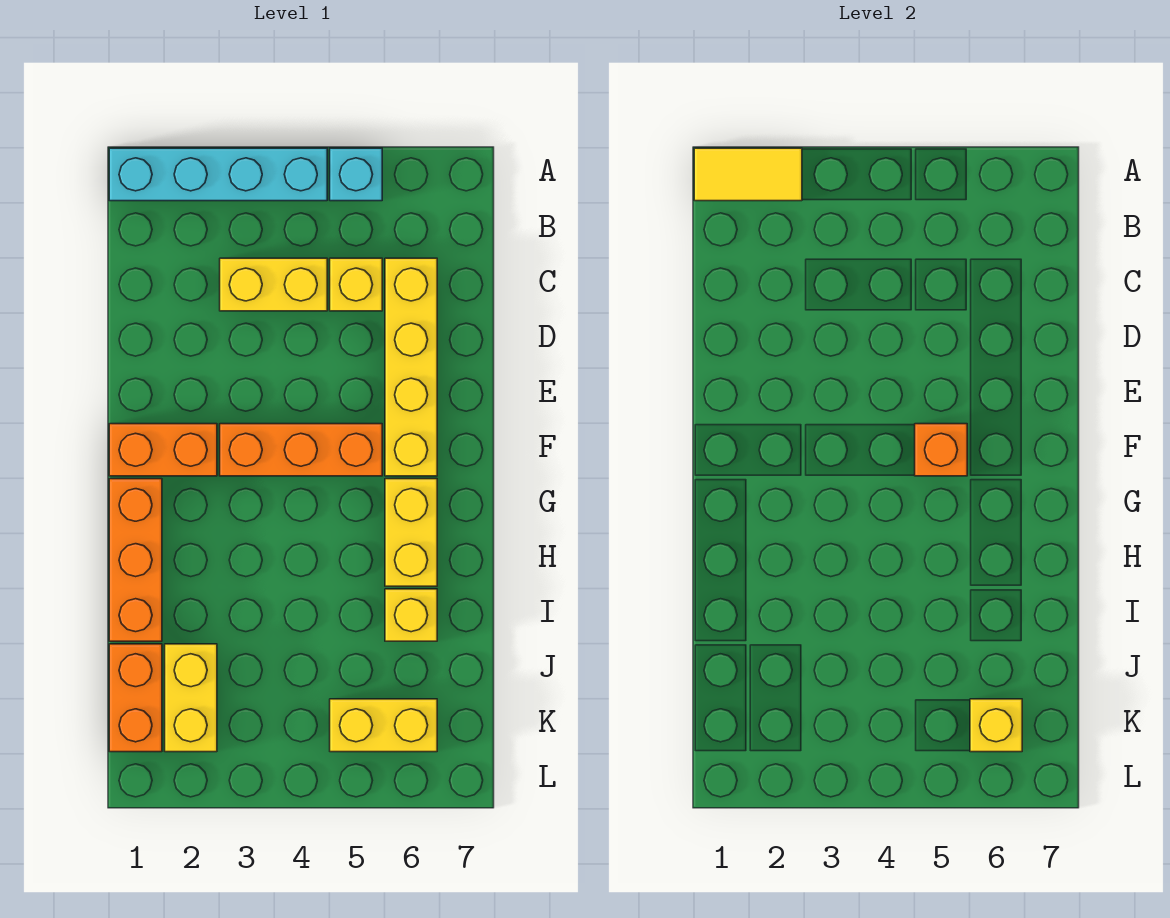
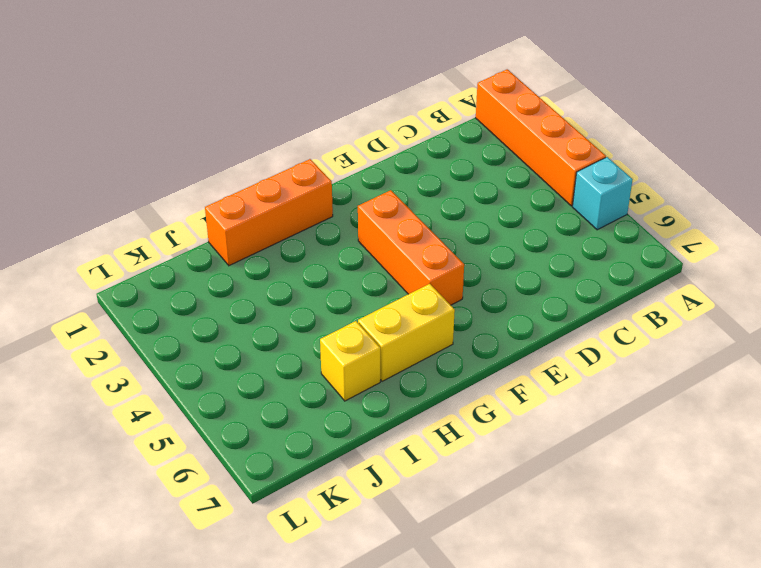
orange brick A1:A4 level 1 -> cyan brick A1:A4 level 1
none -> yellow brick C3:C4 level 1
none -> yellow brick C5 level 1
none -> yellow brick C6:F6 level 1

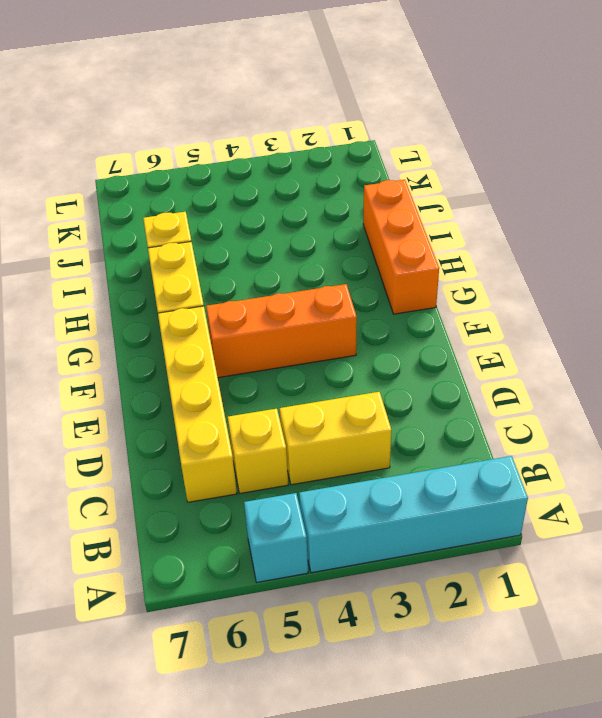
none -> orange brick F1:F2 level 1
none -> orange brick J1:K1 level 1
none -> yellow brick J2:K2 level 1

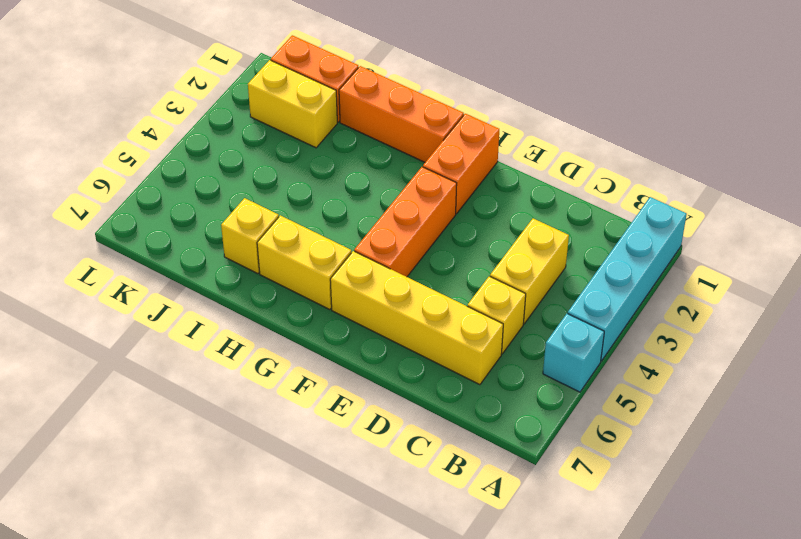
none -> yellow brick K5:K6 level 1
none -> yellow tile A1:A2 level 2
none -> orange brick F5 level 2

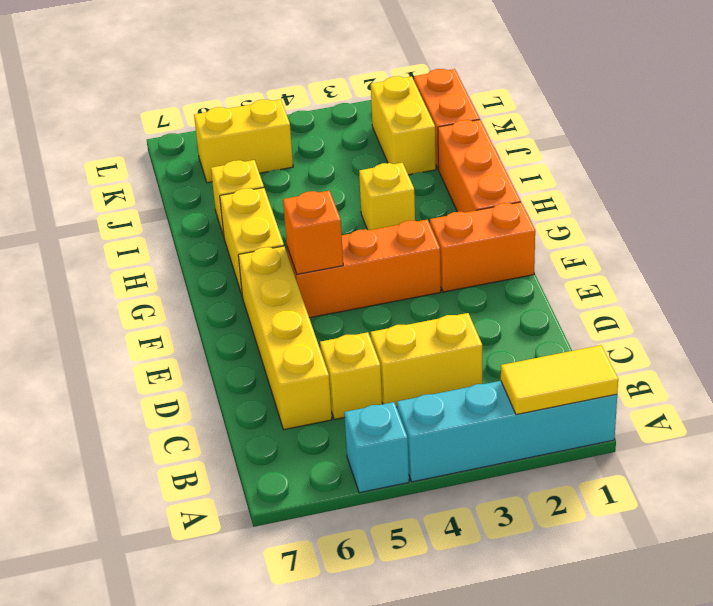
yellow brick H3 level 1 -> yellow brick K6 level 2

